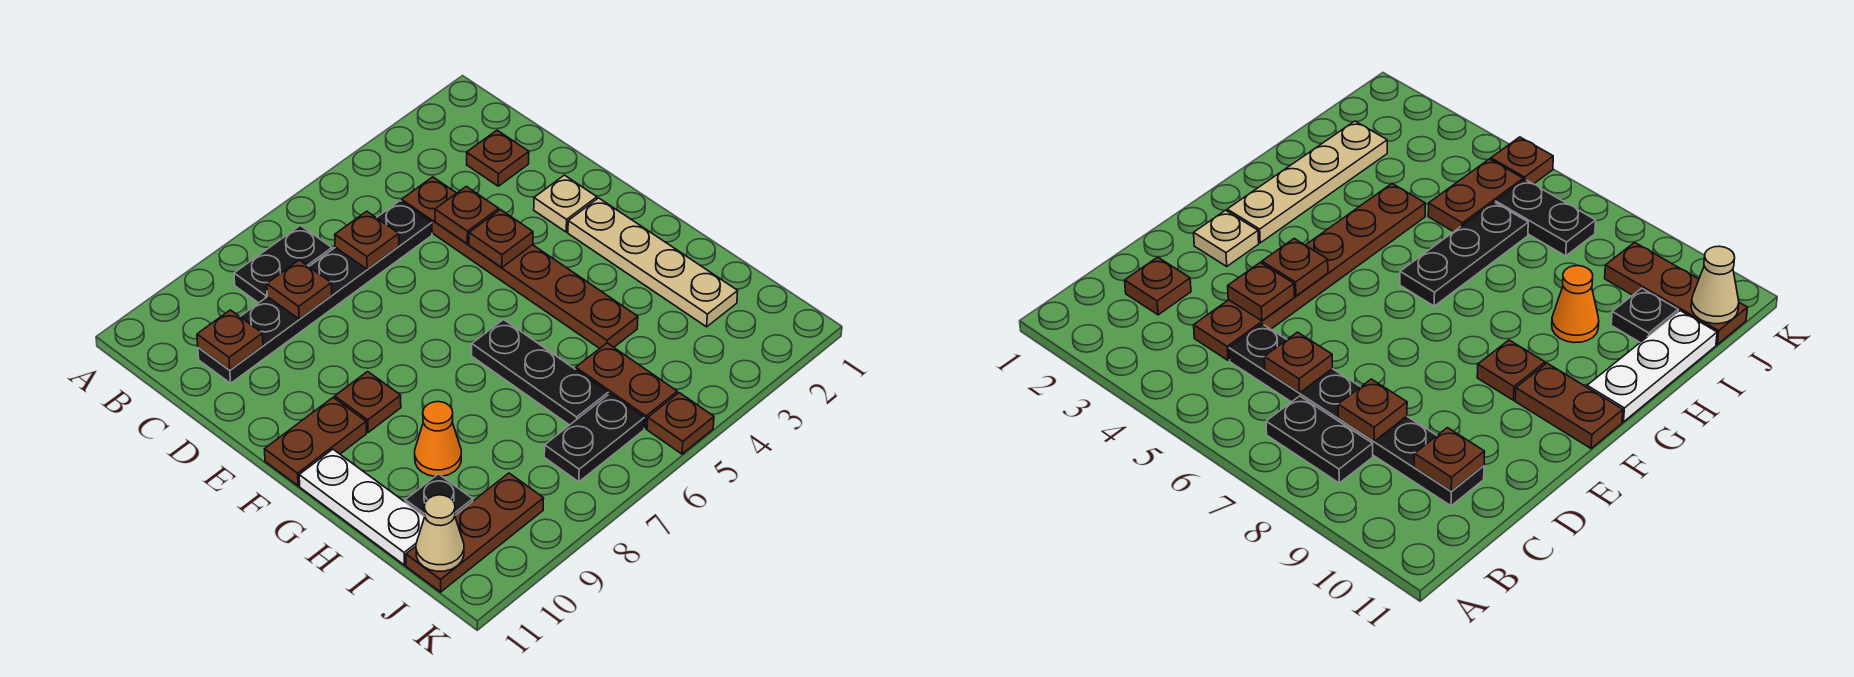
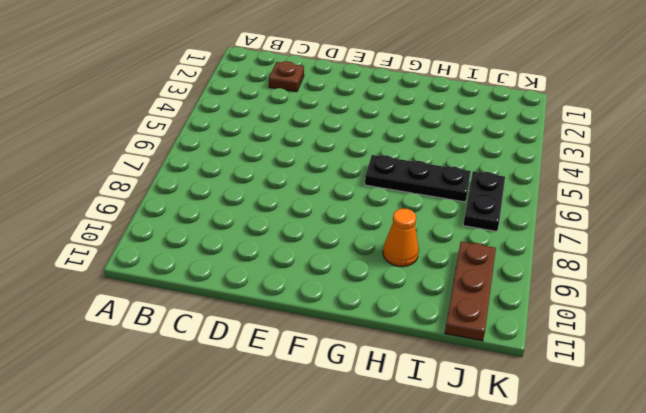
none -> black plate B7:B8 level 1
none -> brown plate C4:H4 level 1
none -> black plate C5:C10 level 1

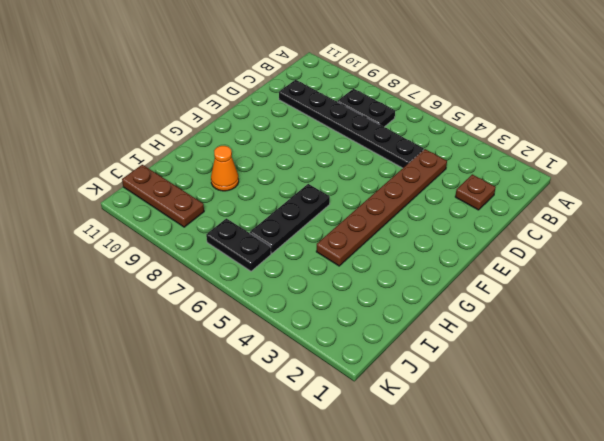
none -> tan plate E2 level 1
none -> tan plate F2:I2 level 1
none -> brown plate F9 level 1

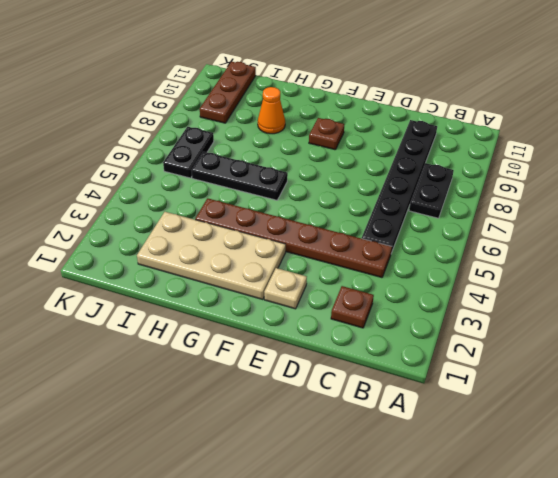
tan plate F2:I3 level 1 -> tan plate F2:I2 level 1
none -> brown plate F10:F11 level 1
none -> white plate G11:I11 level 1
none -> brown plate I5:J5 level 1

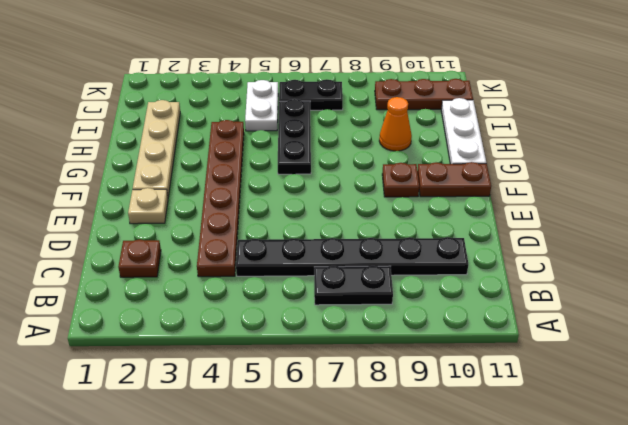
white plate I5:J5 level 1 -> brown plate I5:J5 level 1
none -> black plate I10 level 1
none -> brown plate K5 level 1
none -> brown plate C6 level 2

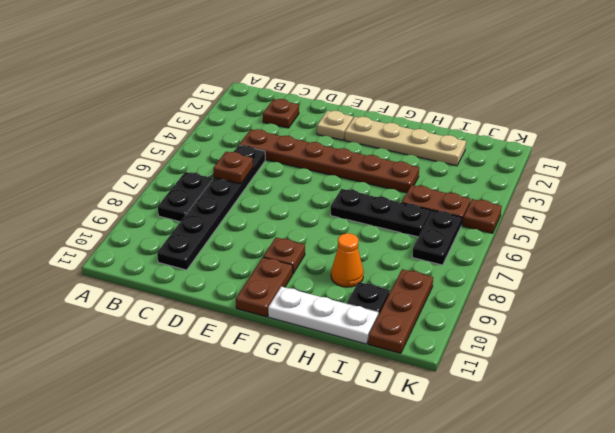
none -> brown plate C8 level 2
none -> brown plate C10 level 2
none -> brown plate D4 level 2

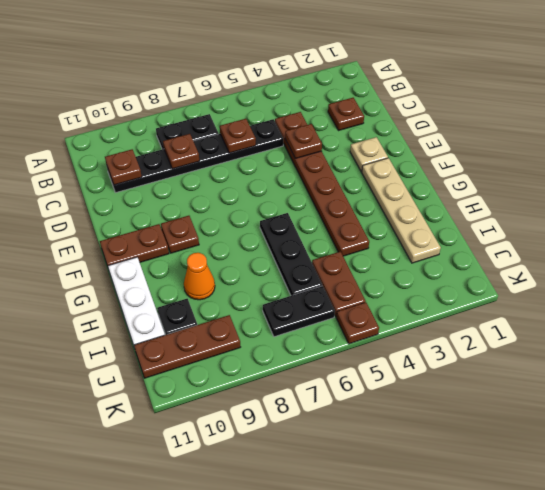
none -> brown plate E4 level 2
none -> tan cone J11 level 2

